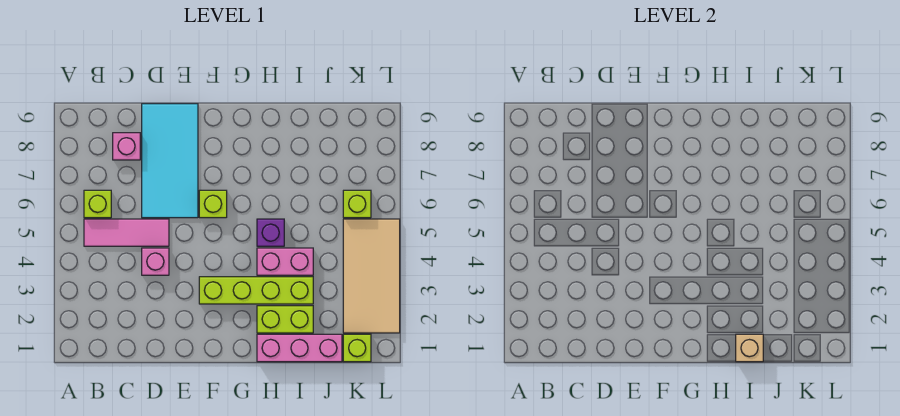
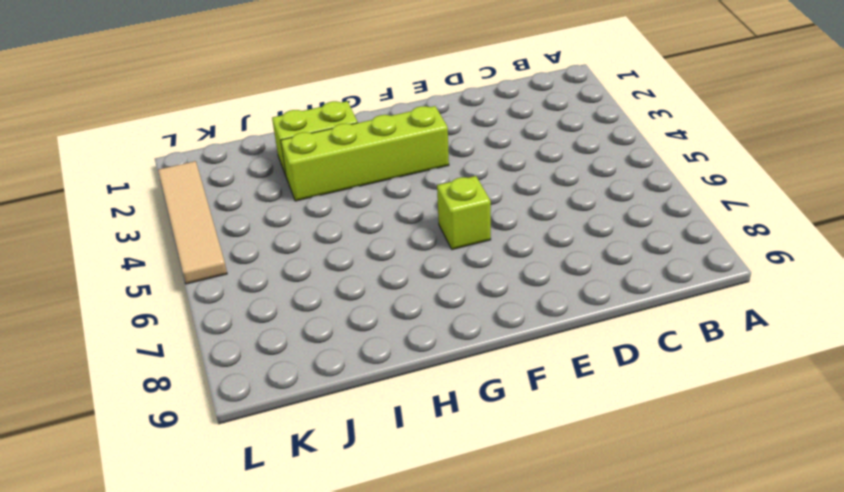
tan tile L2:L5 level 1 -> tan tile K2:L5 level 1
none -> pink tile B5:D5 level 1
none -> lime brick B6 level 1
none -> pink brick C8 level 1

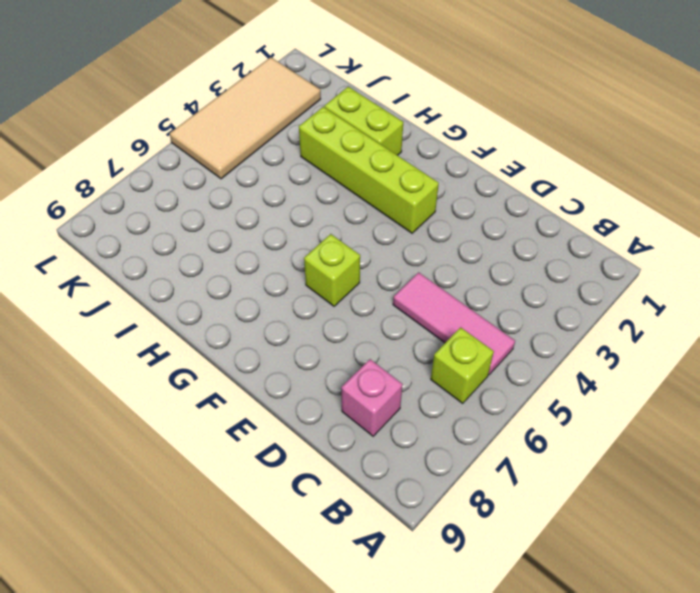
none -> pink brick D4 level 1
none -> cyan tile D6:E9 level 1
none -> pink brick H1:J1 level 1

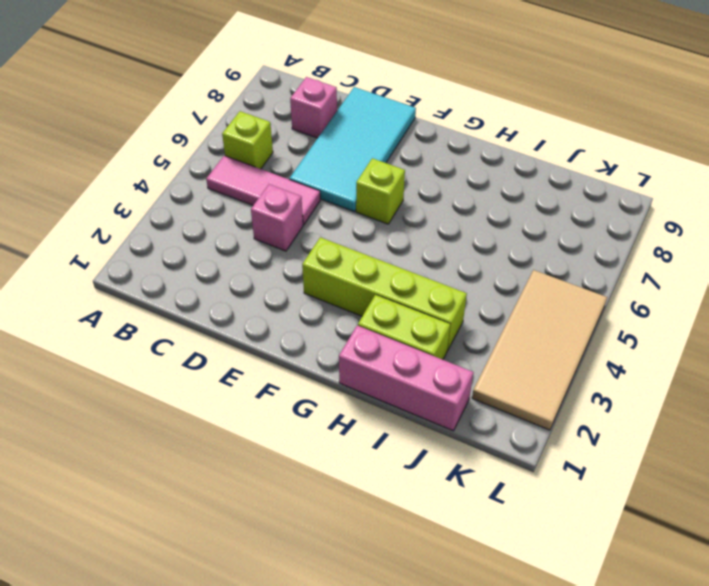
none -> pink brick H4:I4 level 1
none -> purple brick H5 level 1
none -> lime brick K1 level 1

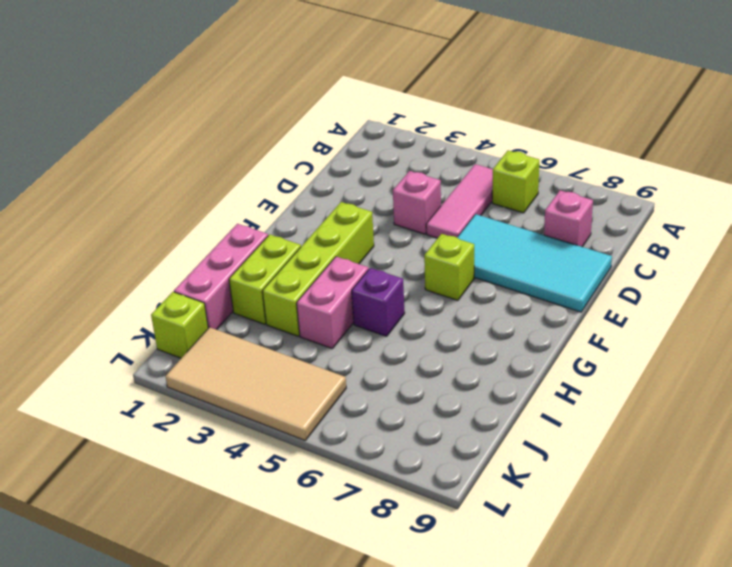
none -> lime brick K6 level 1
none -> tan brick I1 level 2

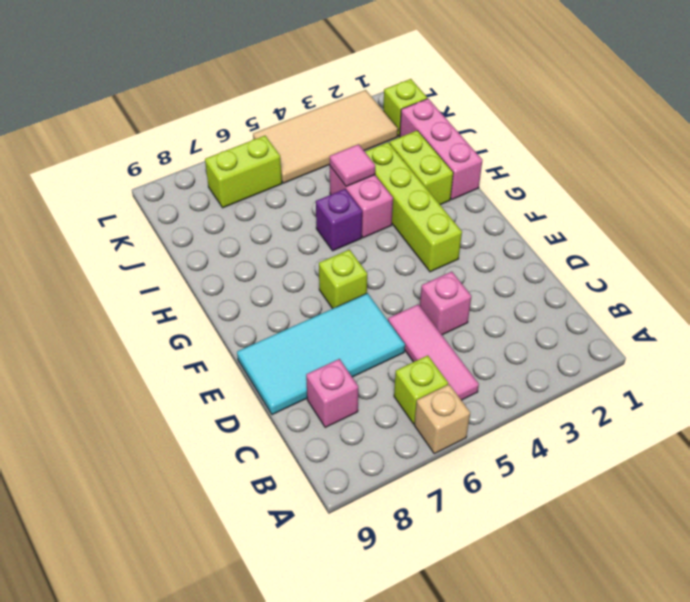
tan brick A6 level 1 -> tan brick I1 level 2
pink tile I4 level 2 -> none
lime brick K6:K7 level 1 -> lime brick K6 level 1

